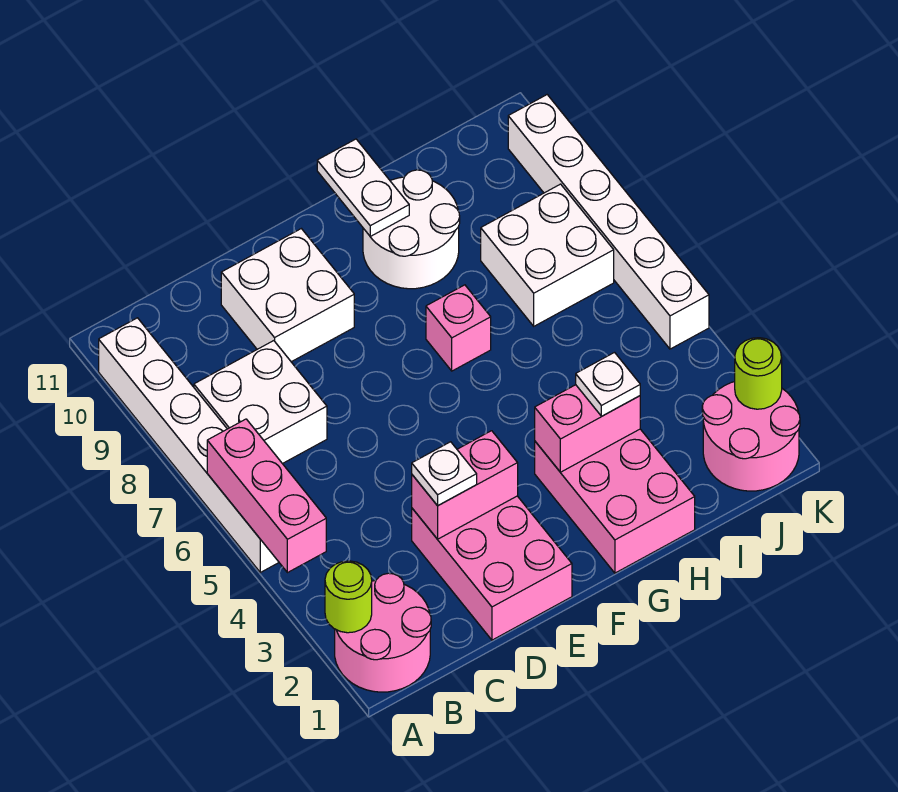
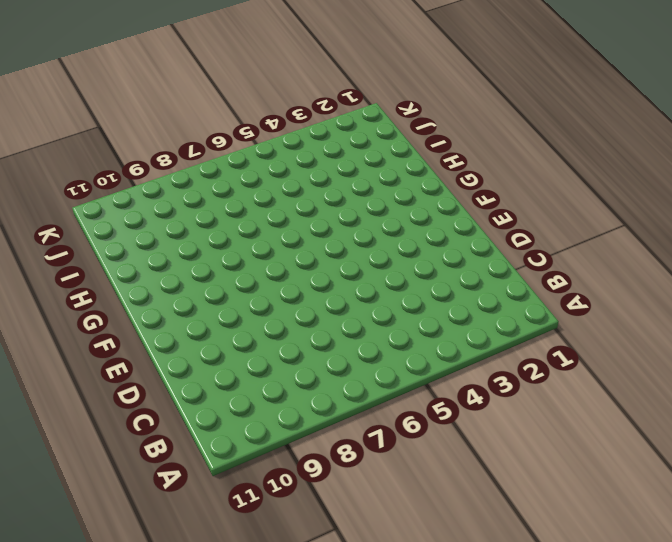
none -> pink round brick A1:B2 level 1
none -> white brick A5:A10 level 1
none -> white brick B7:C8 level 1

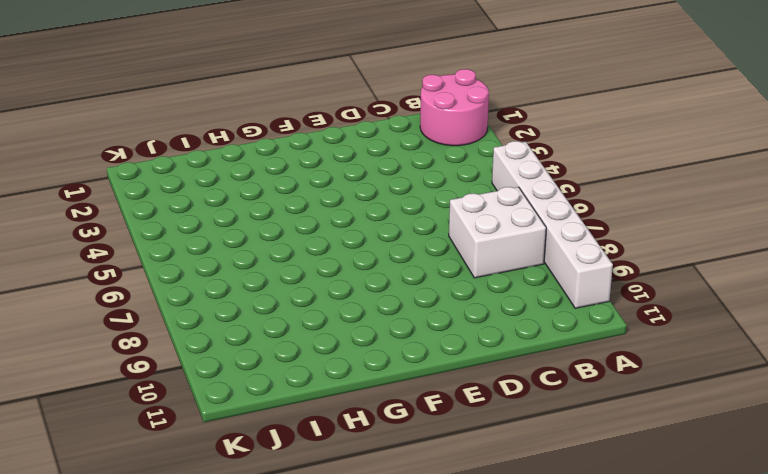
none -> pink brick D1:E3 level 1
none -> white brick D9:E10 level 1
none -> pink brick G1:H3 level 1

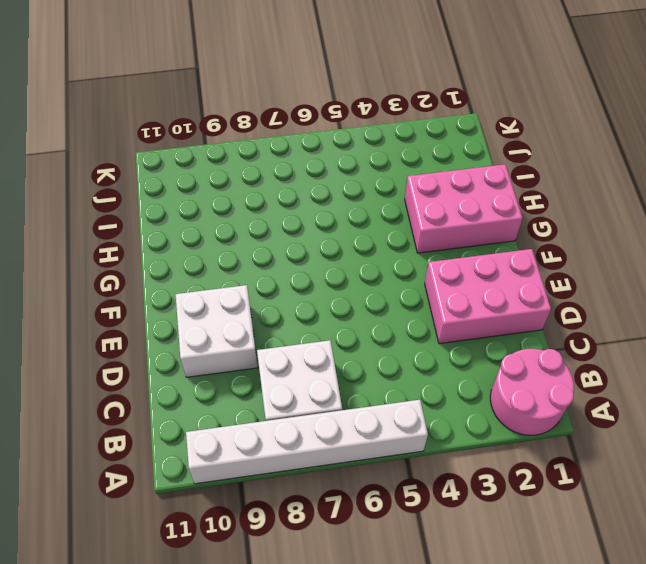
none -> pink brick G7 level 1
none -> white round brick G9:H10 level 1
none -> white brick I7:J8 level 1

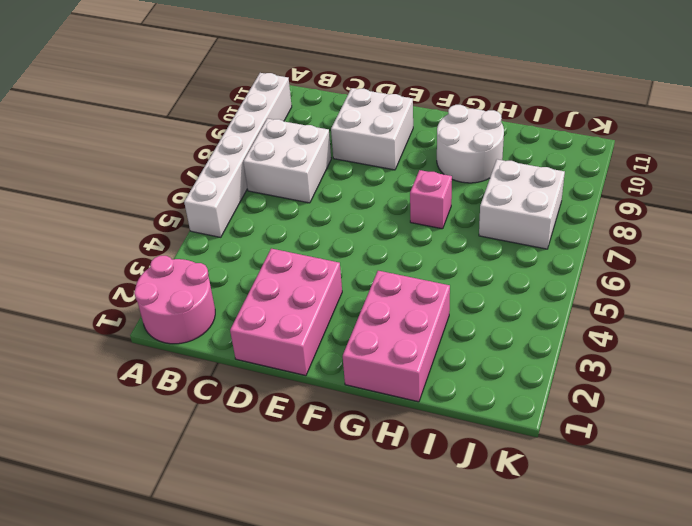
none -> pink round brick J1:K2 level 1
none -> white brick K5:K10 level 1
none -> lime round brick A2 level 2

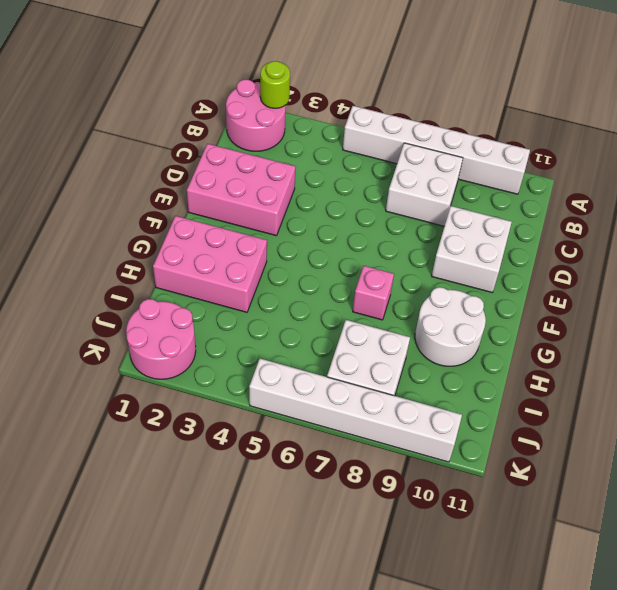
none -> pink brick A4:A6 level 2
none -> pink brick D3:E3 level 2
none -> pink brick G3:H3 level 2

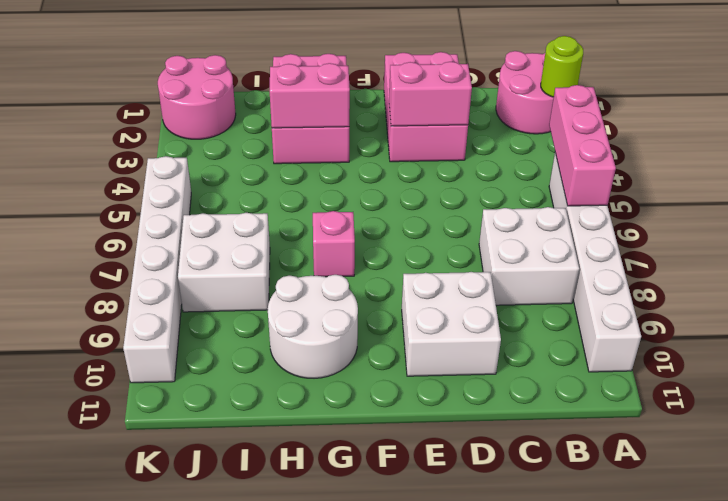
none -> white plate G10:G11 level 2
none -> lime round brick K2 level 2
none -> white plate D3 level 3

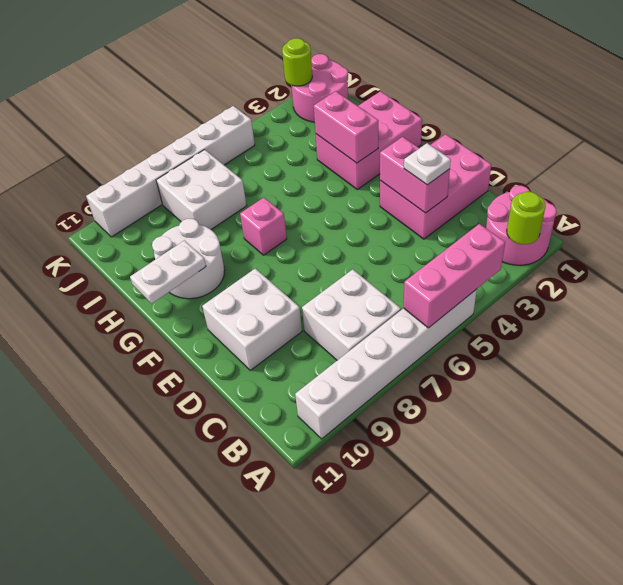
none -> white plate H3 level 3

